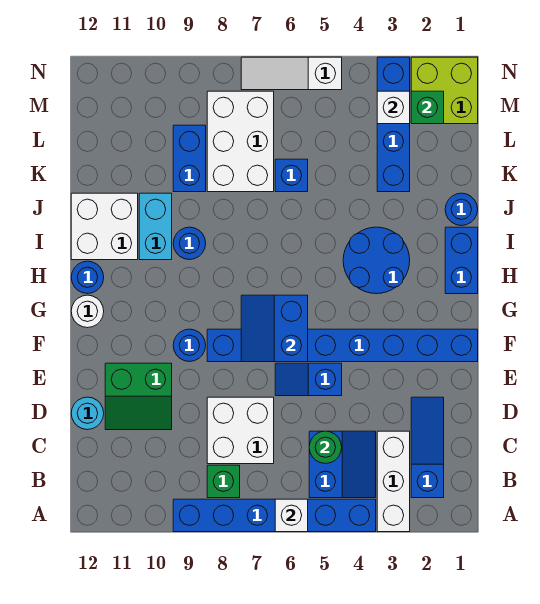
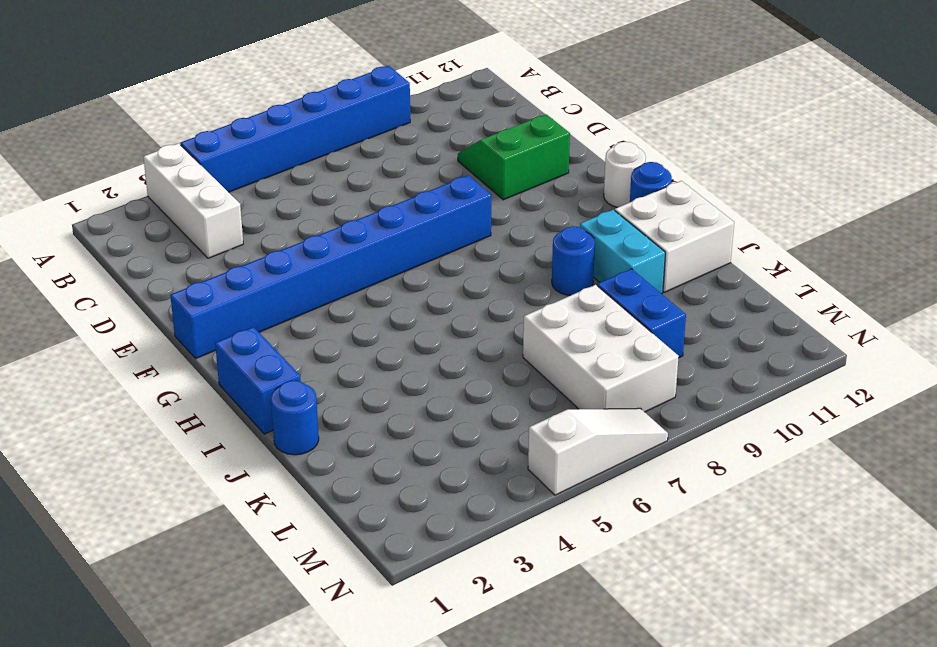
none -> blue slope B2:D2 level 1 top B
none -> blue slope B4:C5 level 1 top 5
none -> green brick B8 level 1
none -> white brick C7:D8 level 1

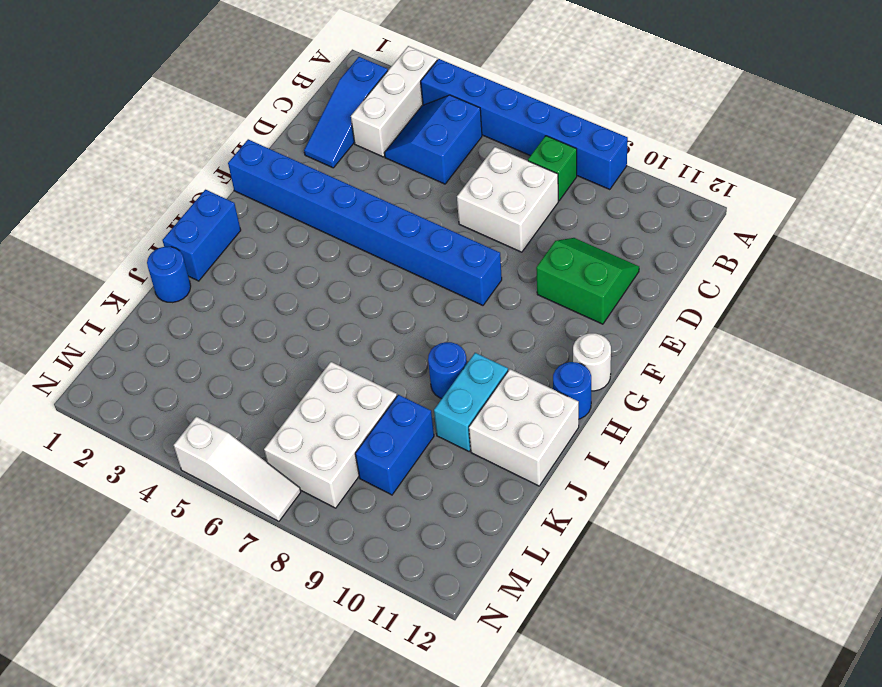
none -> cyan round brick D12 level 1
none -> blue slope E5:E6 level 1 top 5
none -> blue round brick F9 level 1
none -> blue round brick H3:I4 level 1

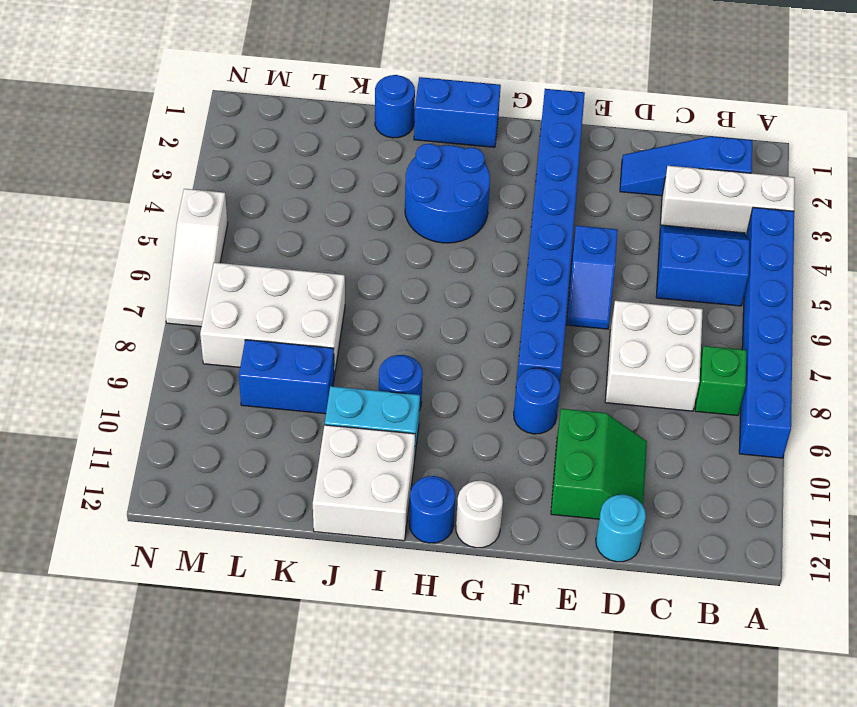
none -> blue brick K3:N3 level 1
none -> blue brick K6 level 1
none -> lime brick M1:N2 level 1
none -> white brick A6 level 2

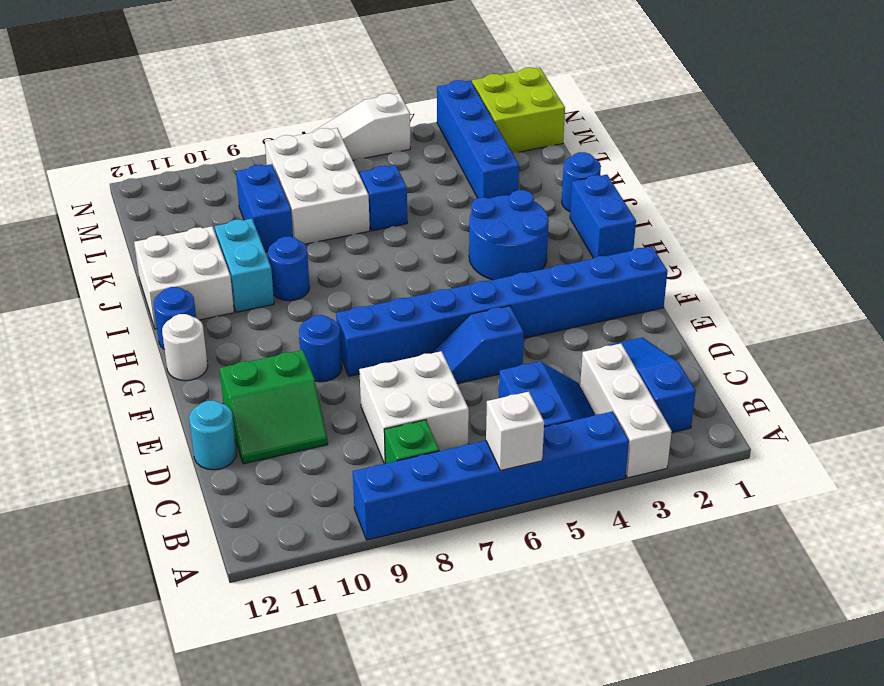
none -> green round brick C5 level 2
none -> blue slope F6:G7 level 2 top 6
none -> green brick M2 level 2
none -> white brick M3 level 2

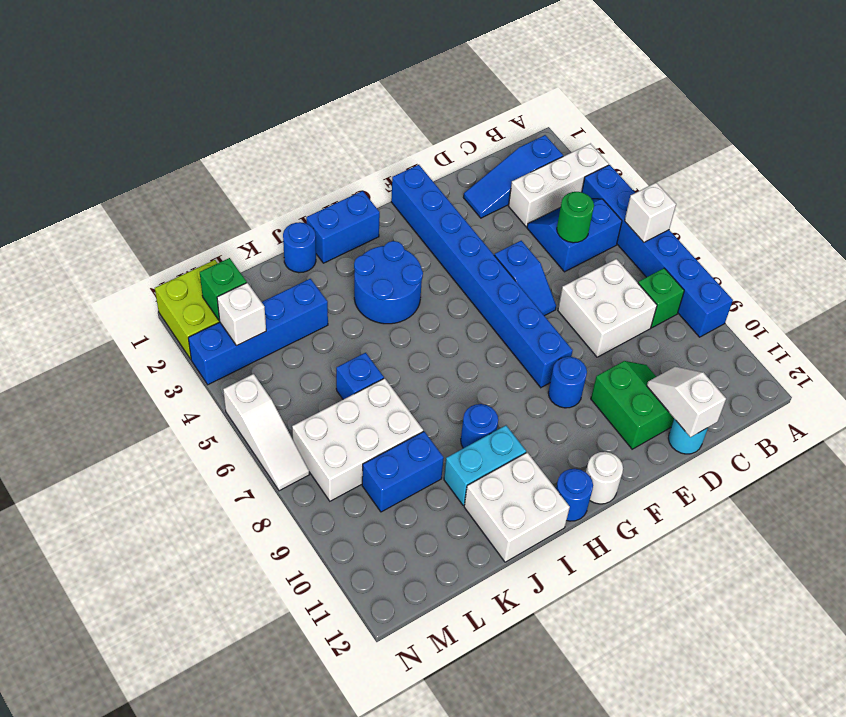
white slope D11:D12 level 2 top 12 -> none
none -> blue slope F6:G7 level 2 top 6

